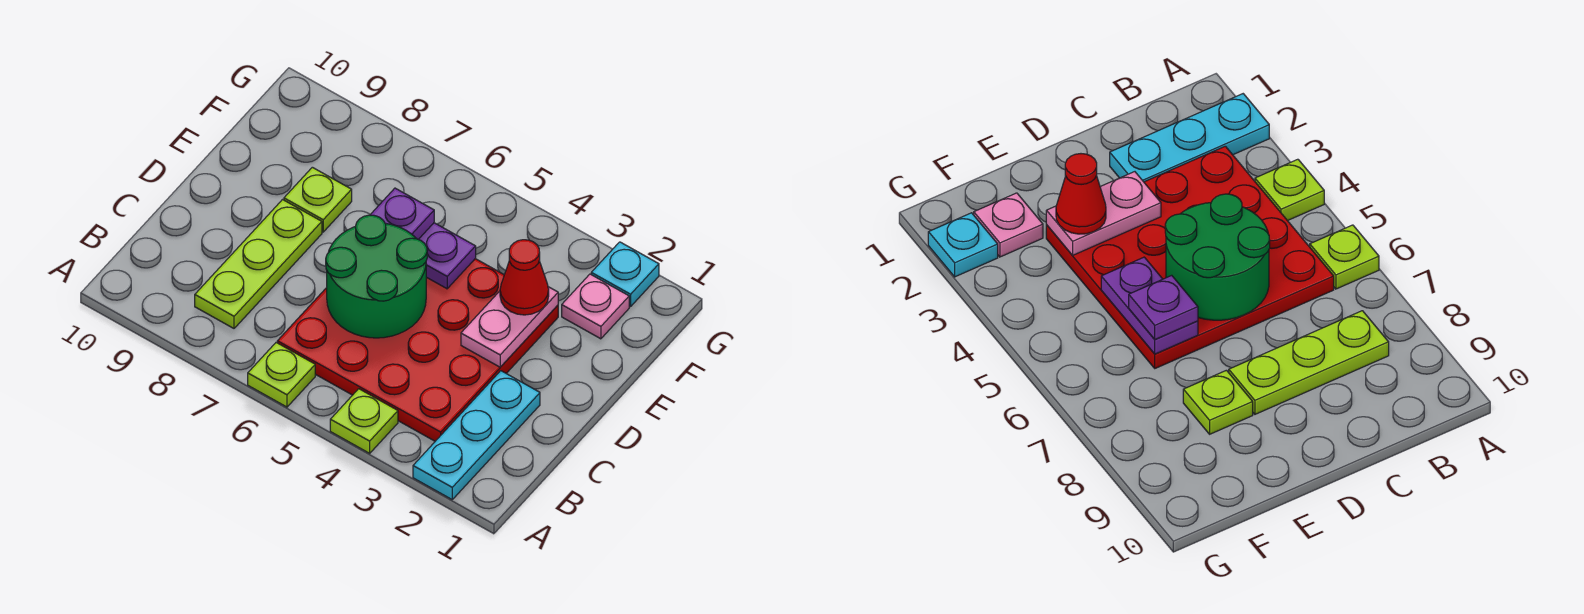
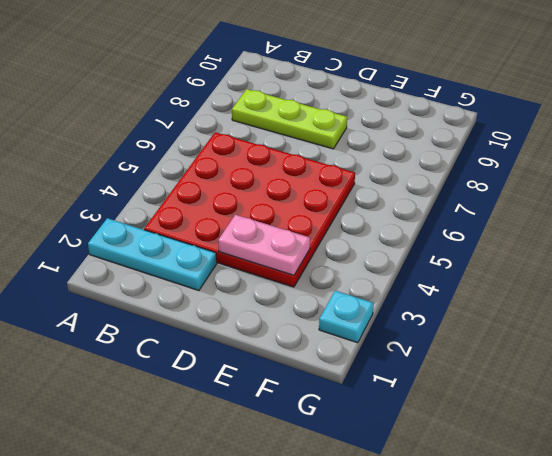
none -> lime plate A4 level 1
none -> lime plate A6 level 1
none -> lime plate E8 level 1

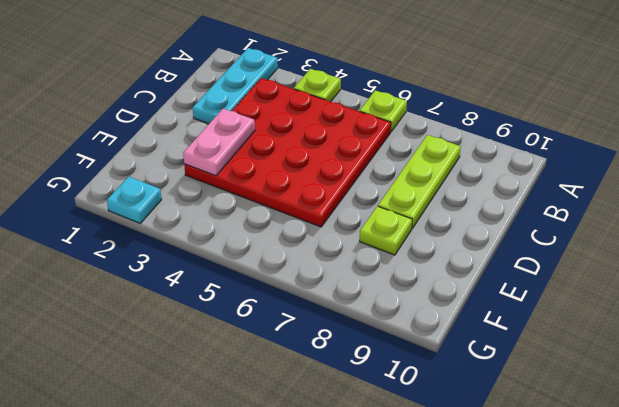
none -> pink plate F2 level 1
none -> green round brick C5:D6 level 2
none -> purple plate E5:E6 level 2

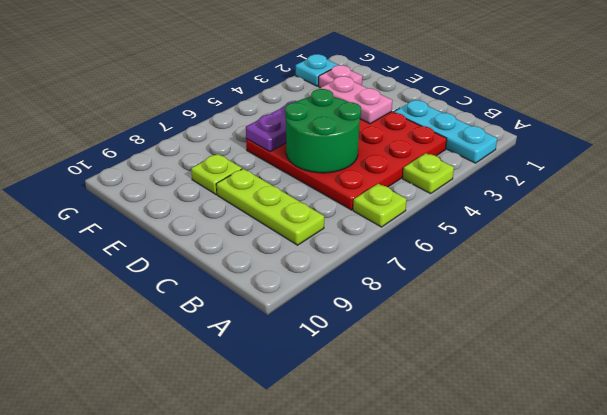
none -> red cone E3 level 3
none -> purple plate E6 level 3

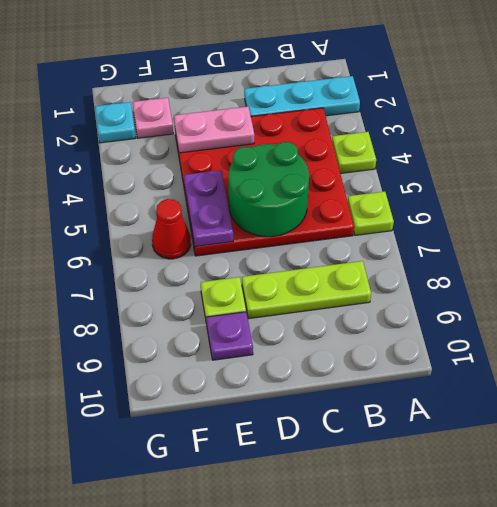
purple plate E9 level 1 -> purple plate E6 level 3
red cone F6 level 1 -> red cone E3 level 3

